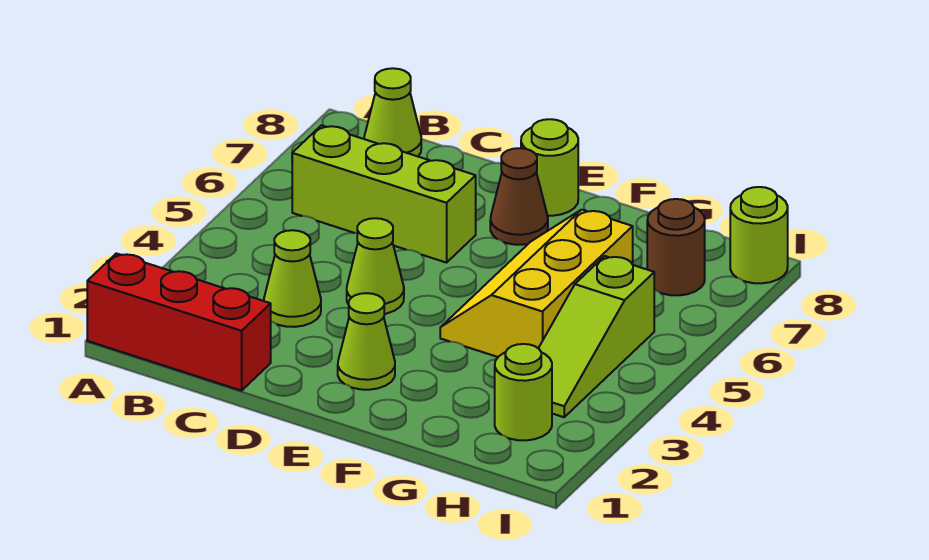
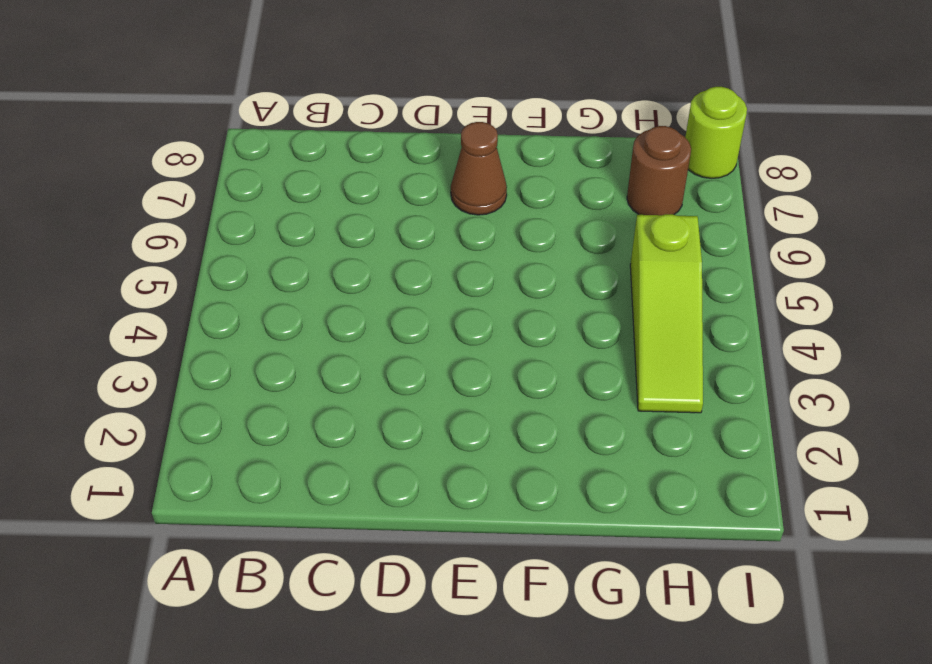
none -> red brick A1:C1 level 1
none -> lime brick B6:D6 level 1
none -> lime cone B8 level 1

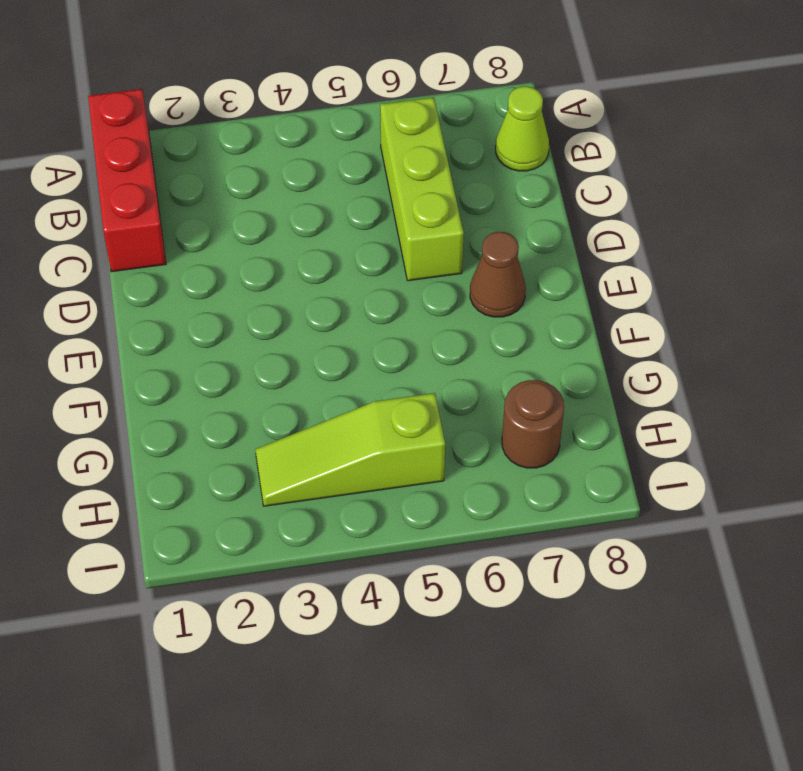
none -> lime cone C3 level 1
none -> lime cone D4 level 1
none -> lime cone E2 level 1

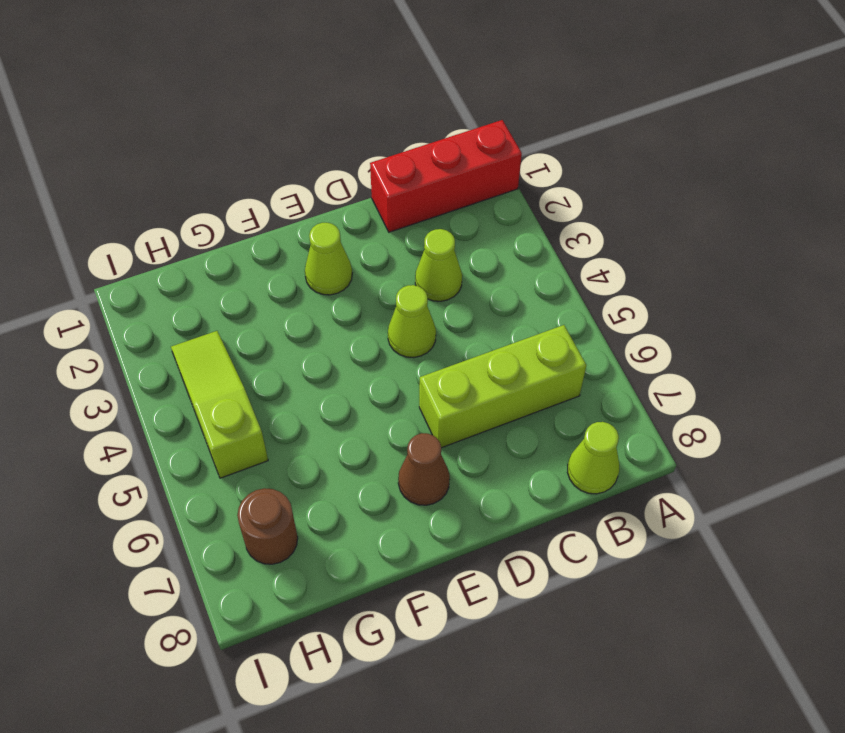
none -> lime round brick E8 level 1
none -> yellow slope F4:G6 level 1 top G
none -> lime round brick H2 level 1

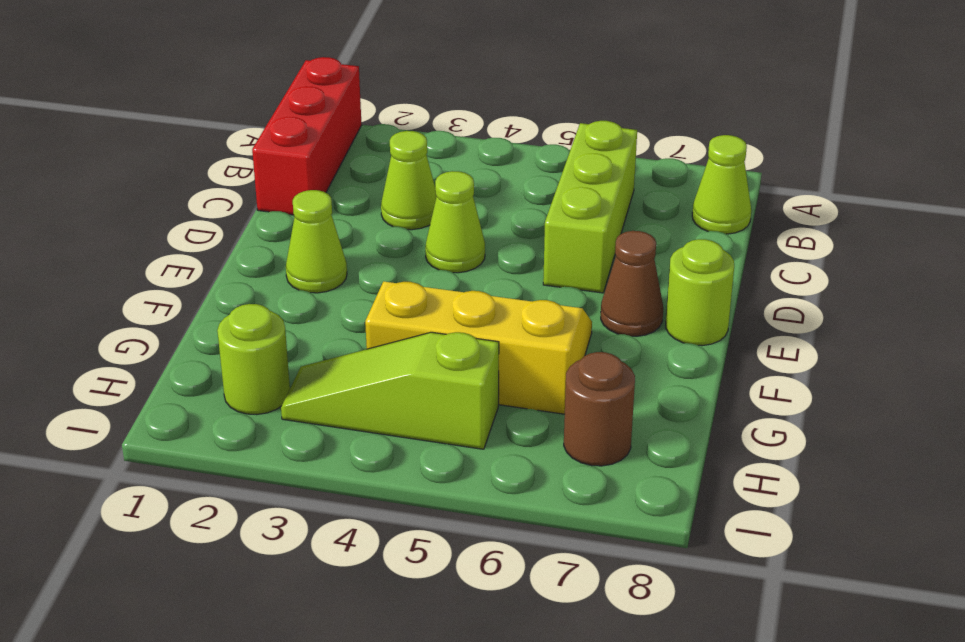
none -> lime round brick I8 level 1

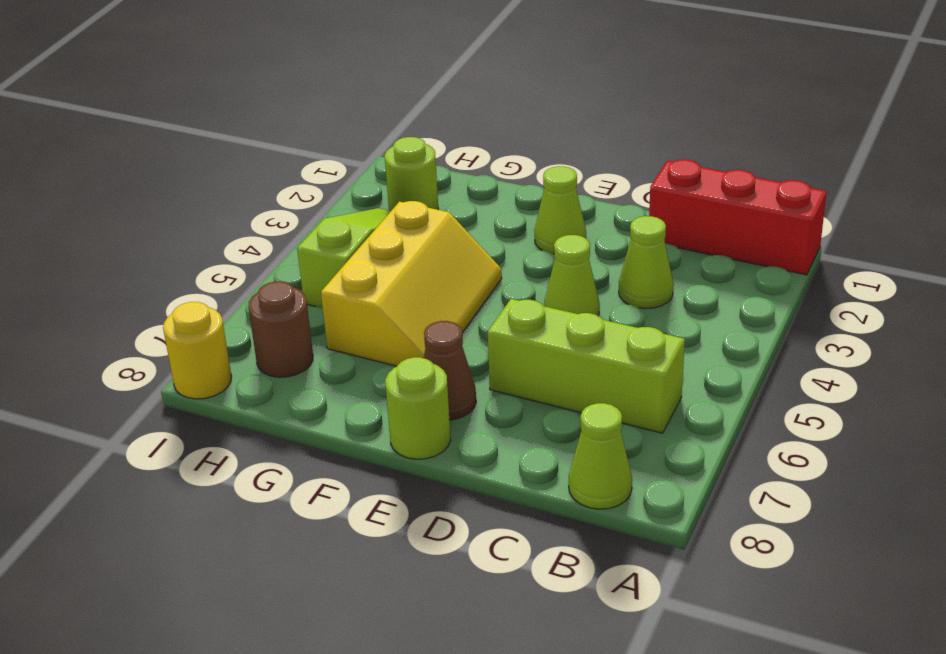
yellow round brick I8 level 1 -> lime round brick I8 level 1

